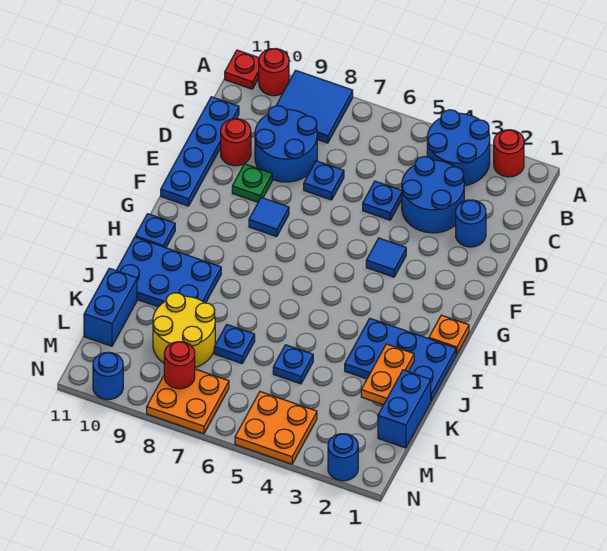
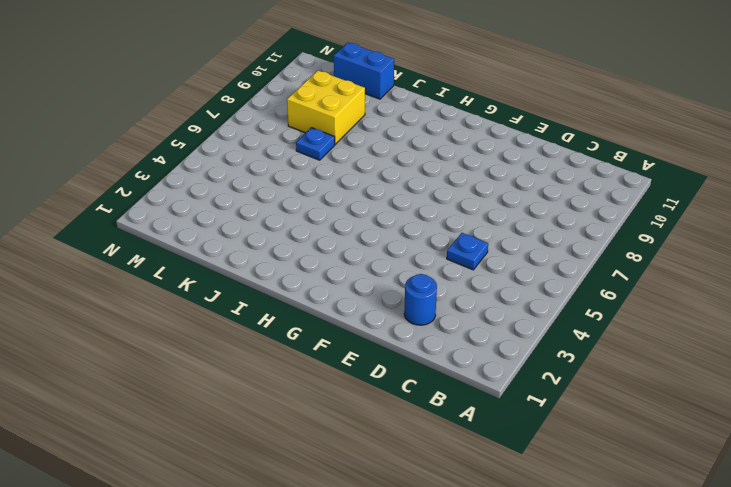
yellow brick K8:L9 level 1 -> yellow round brick K8:L9 level 1
none -> red round brick A2 level 1
none -> blue round brick A3:B4 level 1
none -> blue tile A8:B9 level 1
none -> red round brick A10 level 1

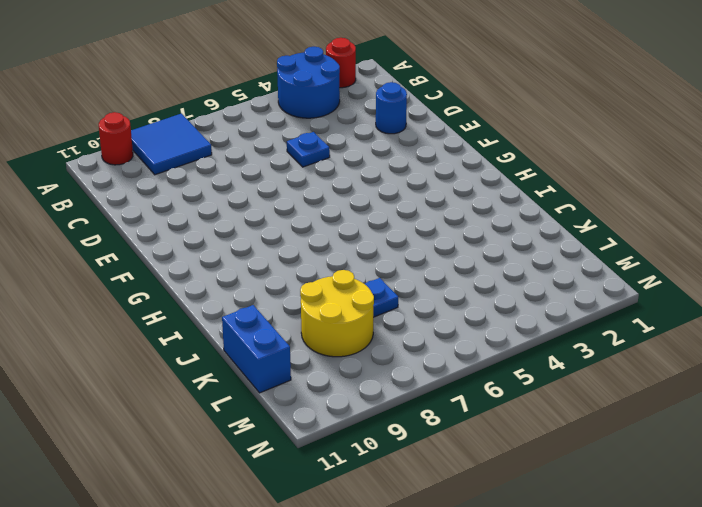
none -> red plate A11 level 1
none -> blue round brick C3:D4 level 1
none -> blue round brick C8:D9 level 1
none -> blue plate C11:F11 level 1

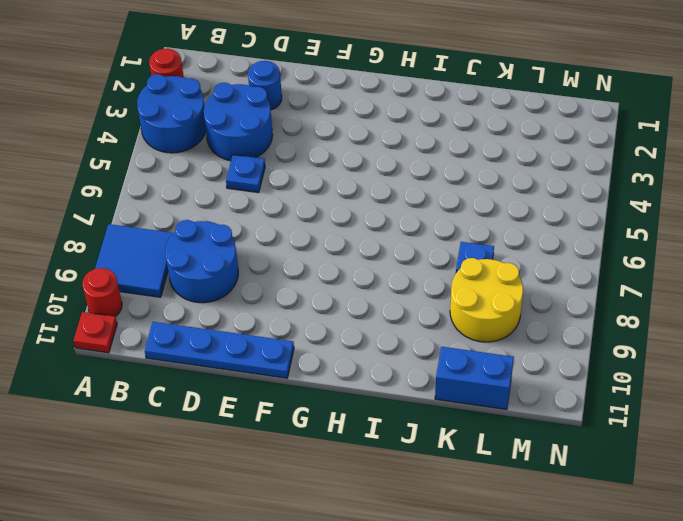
none -> blue plate D7 level 1
none -> red round brick D10 level 1
none -> green plate E9 level 1
none -> blue tile F4 level 1

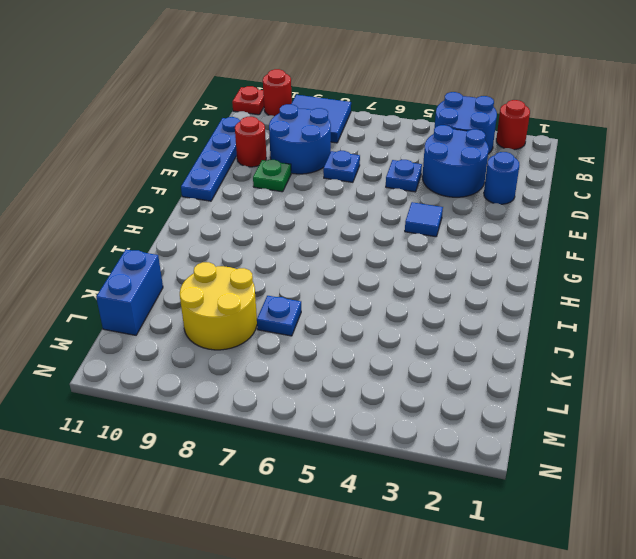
none -> blue tile F8 level 1
none -> orange plate H1 level 1
none -> blue plate H11 level 1
none -> blue plate I1:J3 level 1

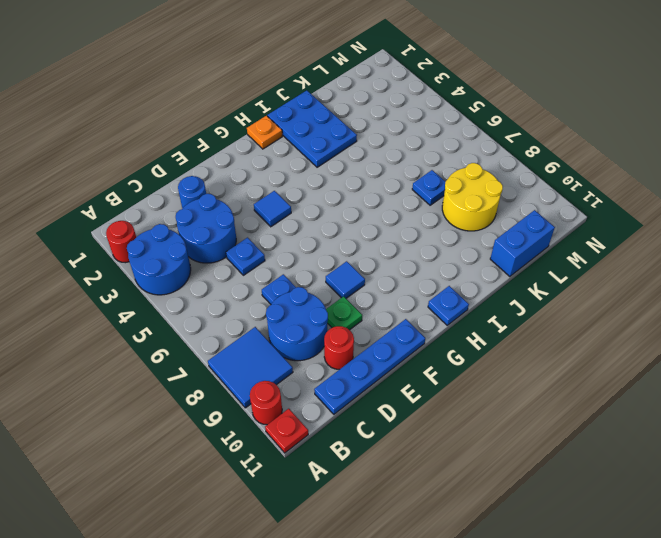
none -> blue plate I9:J11 level 1
none -> blue brick K1:L1 level 1
none -> blue plate K5 level 1
none -> orange plate M4:N5 level 1

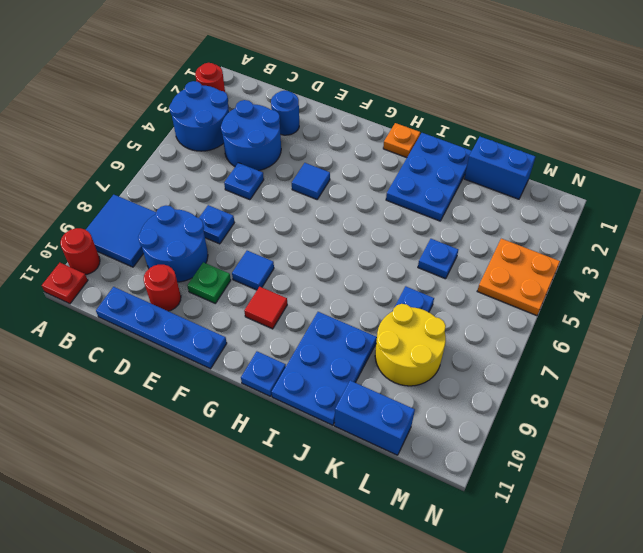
red tile G9 level 1 -> none
none -> orange plate M7:N8 level 1
none -> blue round brick N2 level 1
none -> blue round brick N10 level 1
none -> orange plate J2:K2 level 2

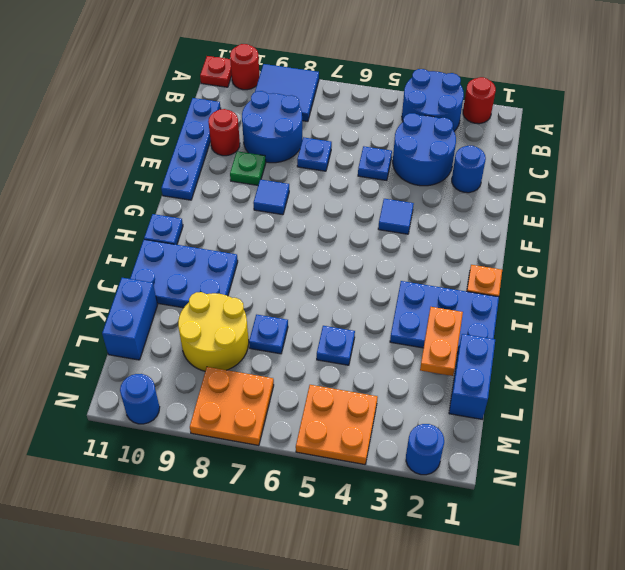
none -> red round brick M8 level 2

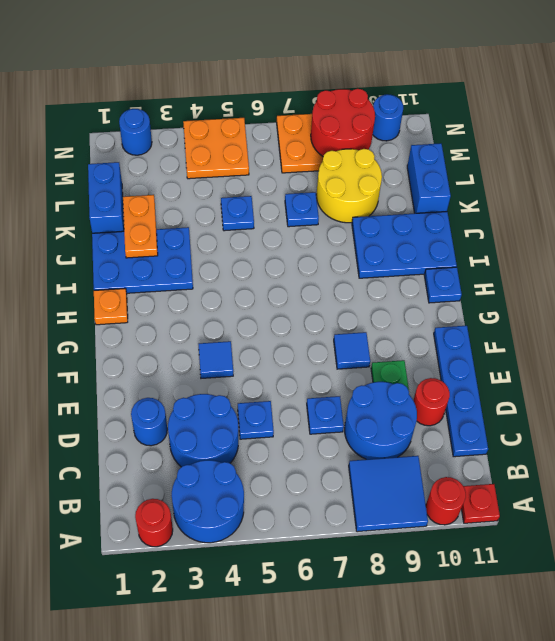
red round brick M8:N9 level 2 -> red round brick M8 level 2

